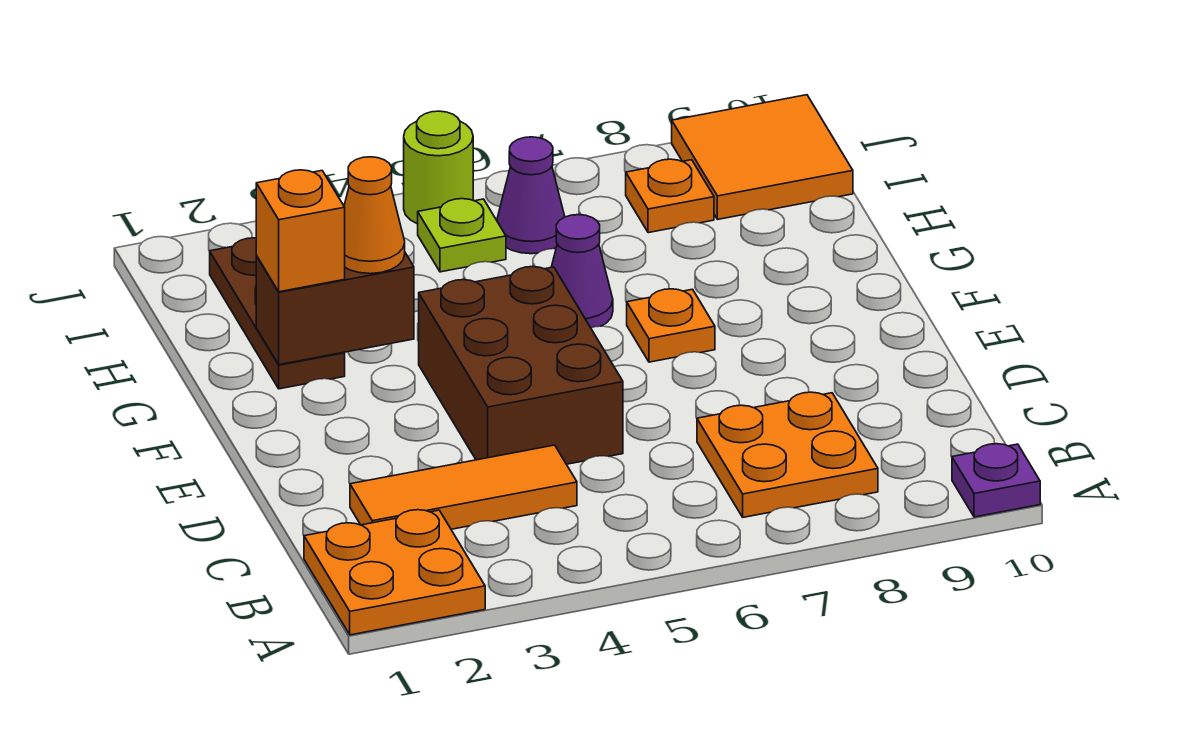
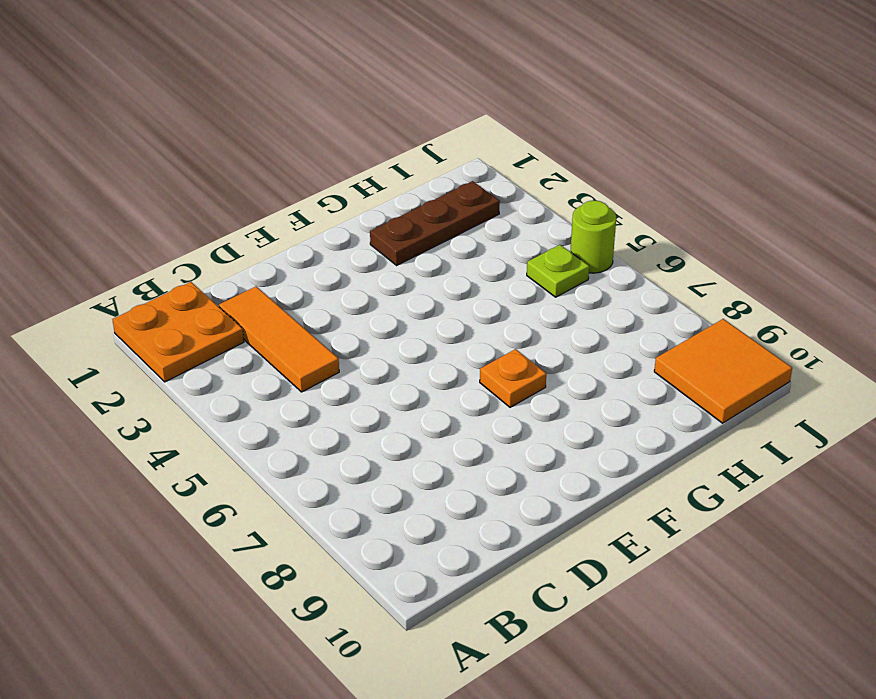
none -> purple plate A10 level 1
none -> orange plate B7:C8 level 1
none -> brown brick D4:F5 level 1

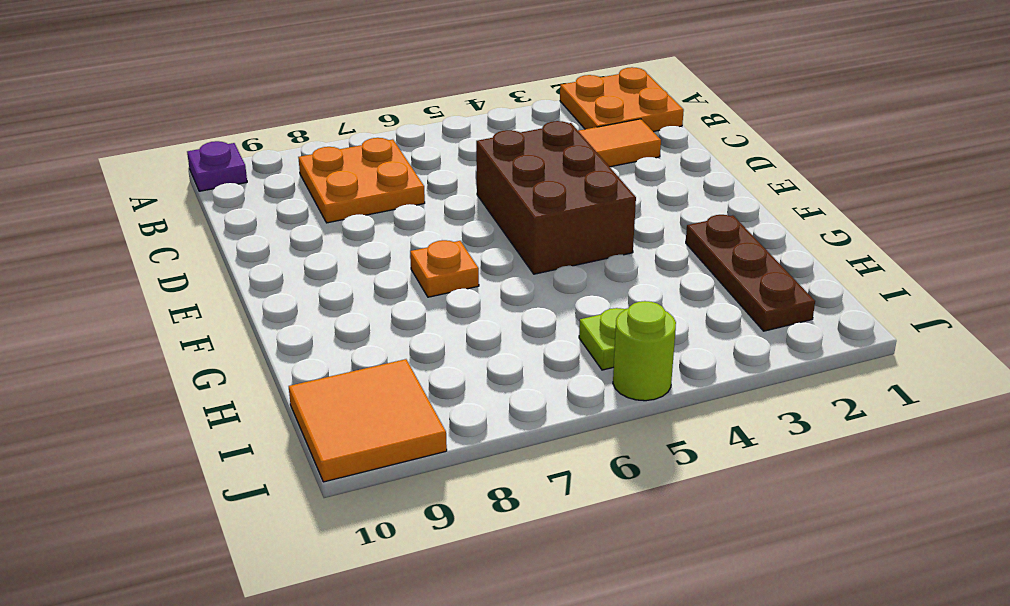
none -> purple cone G6 level 1
none -> purple cone I6 level 1
none -> orange plate I8 level 1

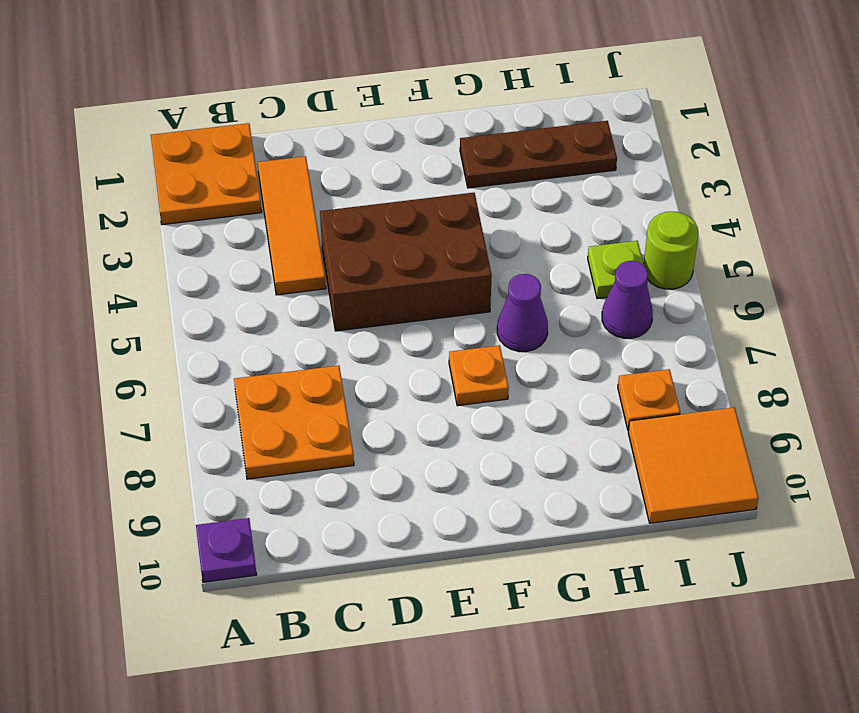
none -> brown brick G2:G3 level 2
none -> orange brick G2 level 3
none -> orange cone G3 level 3

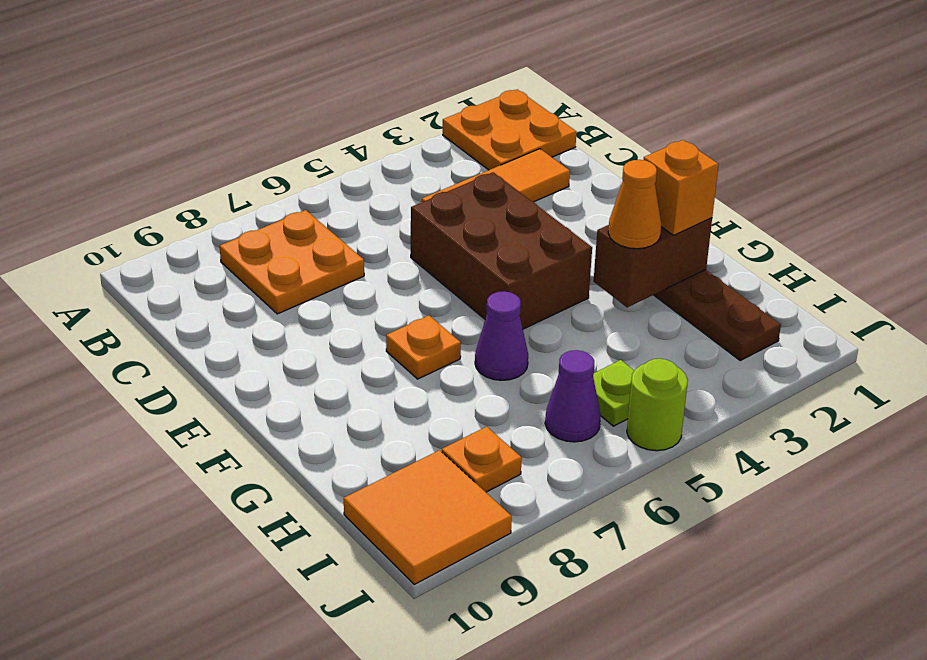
none -> purple plate A10 level 1

